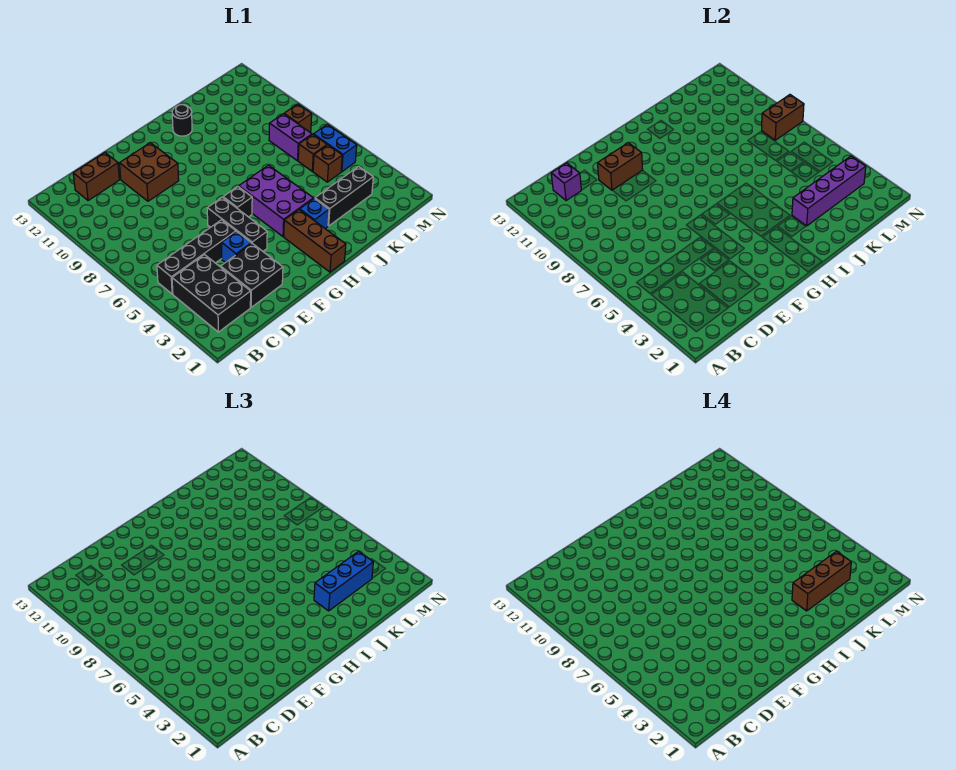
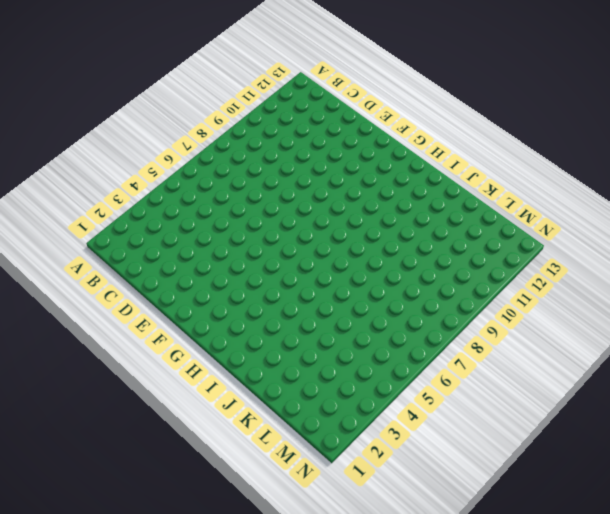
none -> black brick B2:C4 level 1
none -> black brick B5:E5 level 1
none -> brown brick C12:D12 level 1

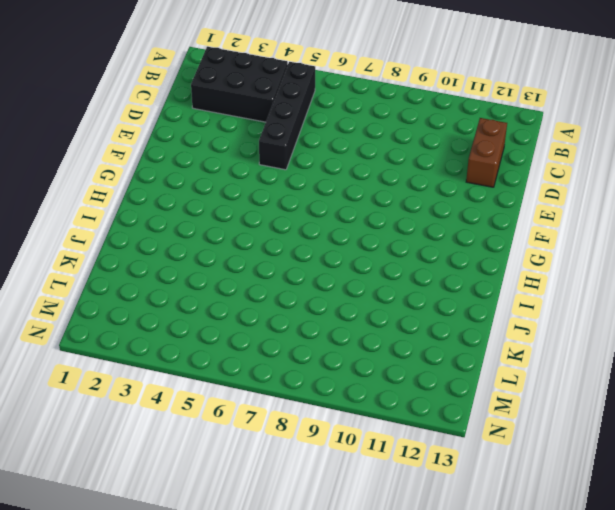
none -> black brick D2:E3 level 1
none -> blue brick E4 level 1
none -> brown brick E10:F11 level 1

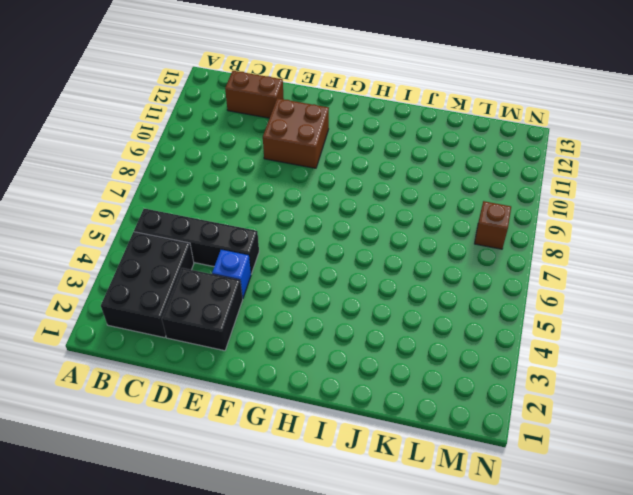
none -> black brick F4:F6 level 1
none -> black brick G6 level 1
none -> brown brick H1:H3 level 1

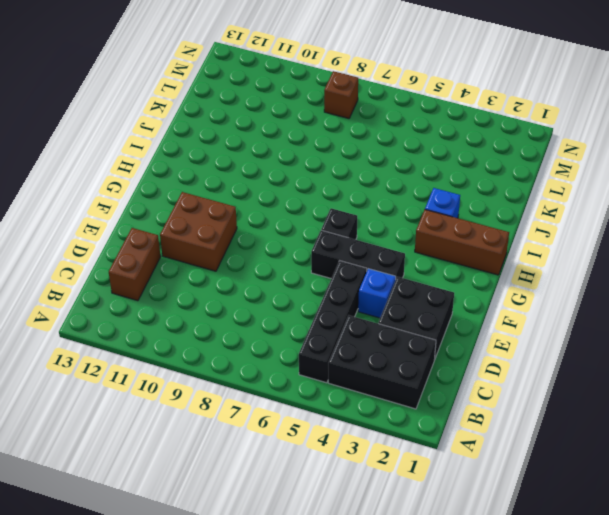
none -> purple brick H4:I6 level 1
none -> black round brick I12 level 1
none -> black brick J3:L3 level 1

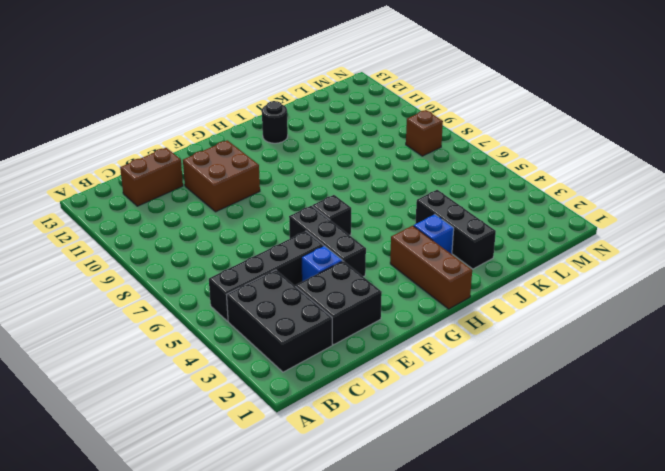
black brick J2:J4 level 1 -> black brick J3:L3 level 1
none -> purple brick H4:I6 level 1
none -> brown brick L5 level 1
none -> brown brick L6 level 1

